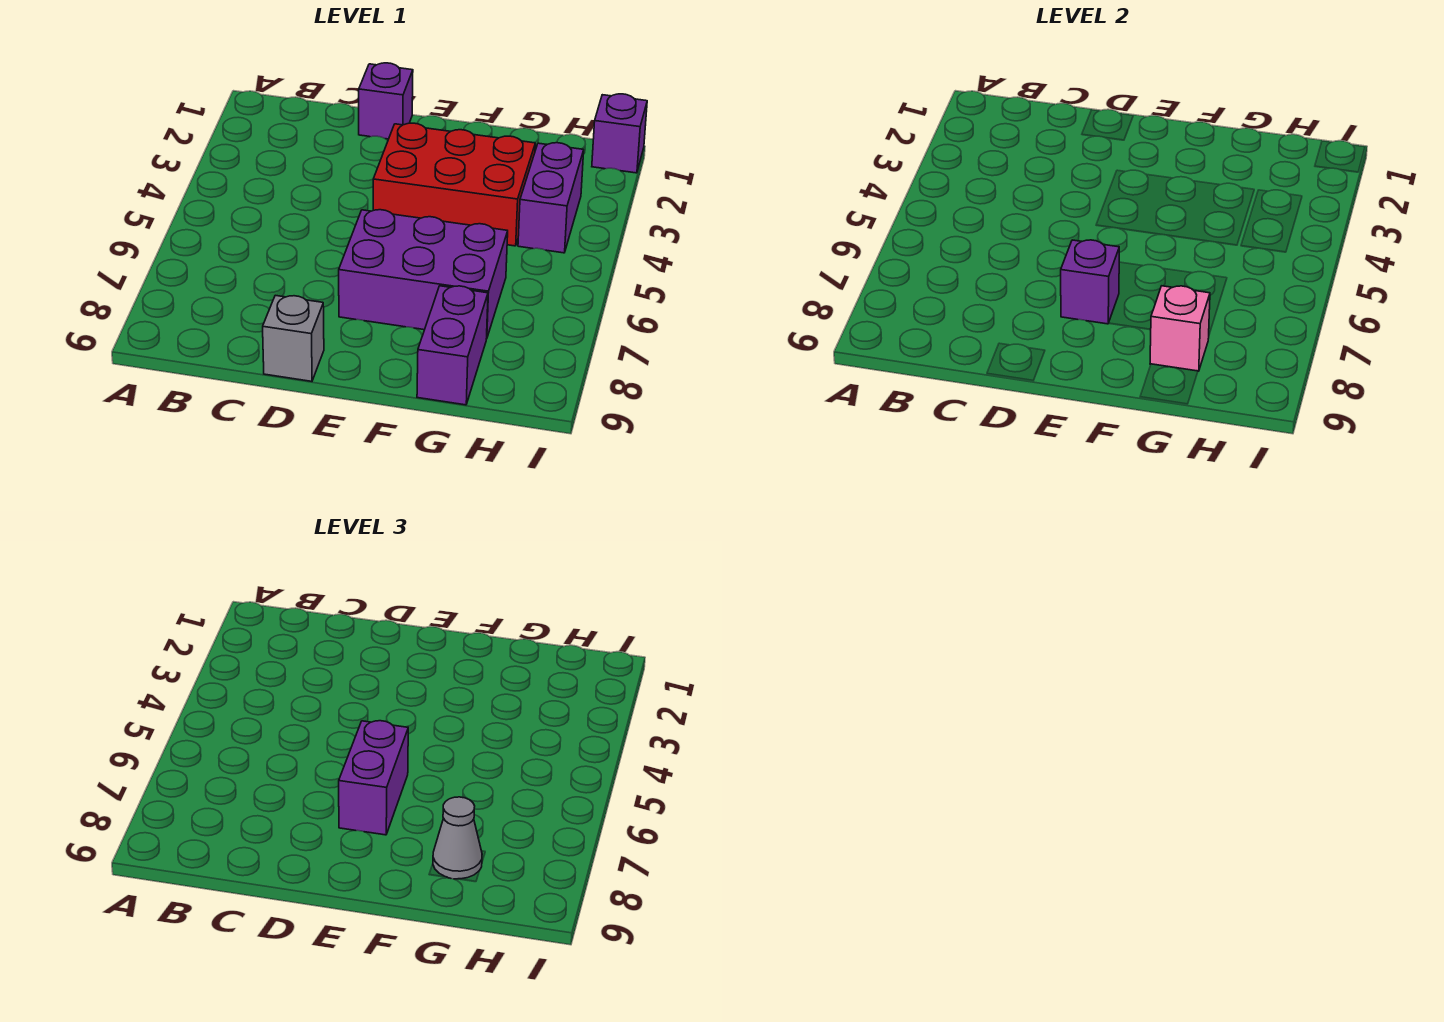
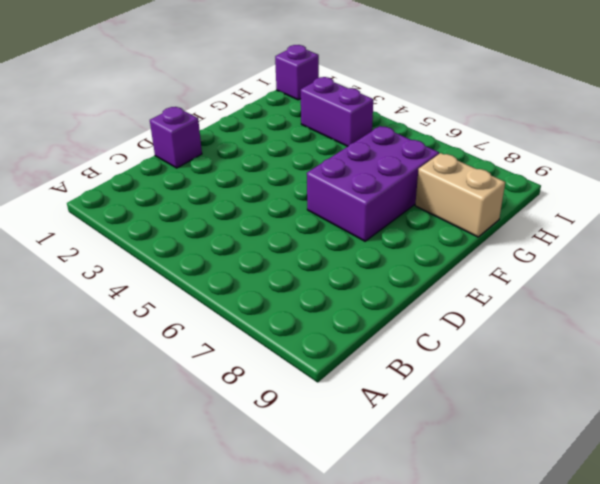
tan brick G8:G9 level 1 -> purple brick G8:G9 level 1
none -> grey brick D9 level 1
none -> red brick E3:G4 level 1

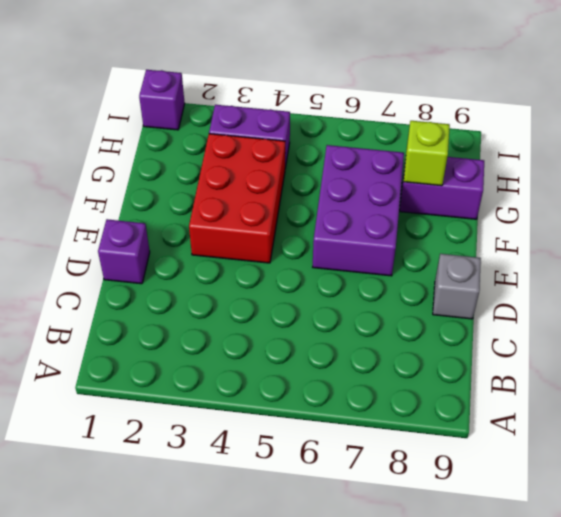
lime brick G8 level 2 -> pink brick G8 level 2
none -> purple brick E7 level 2
none -> purple brick E6:E7 level 3

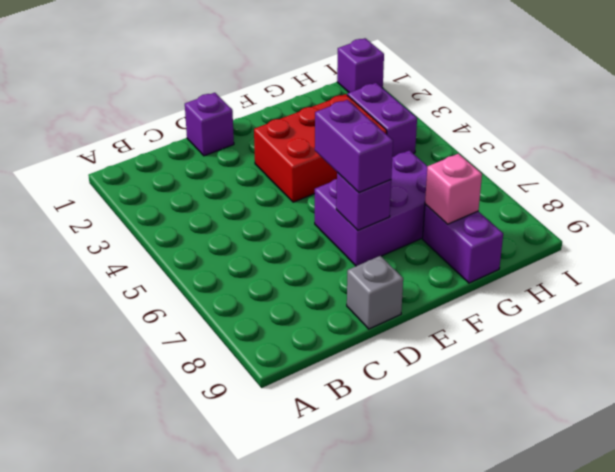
none -> grey cone G8 level 3

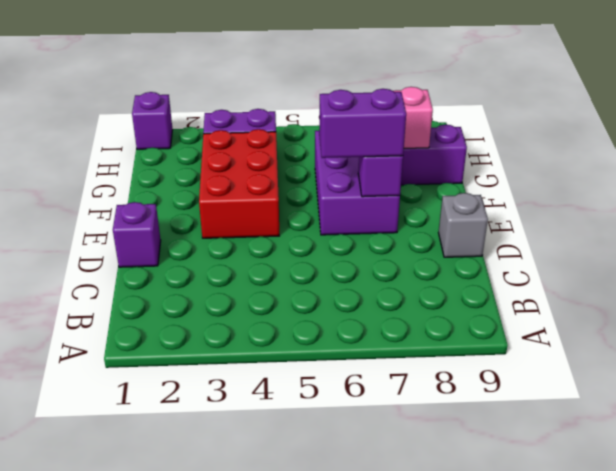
none -> grey cone G8 level 3

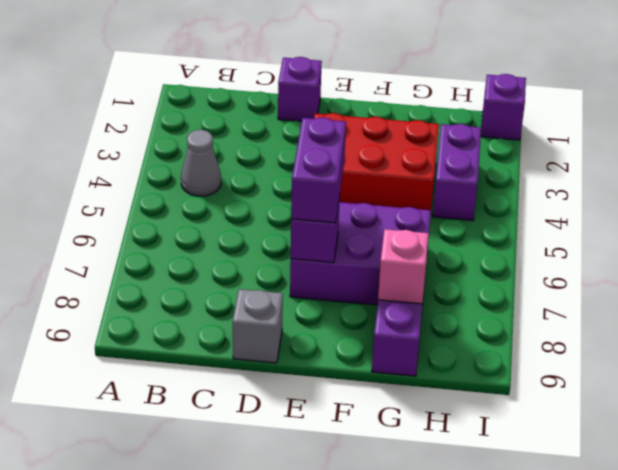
grey cone B4 level 1 -> grey cone G8 level 3

